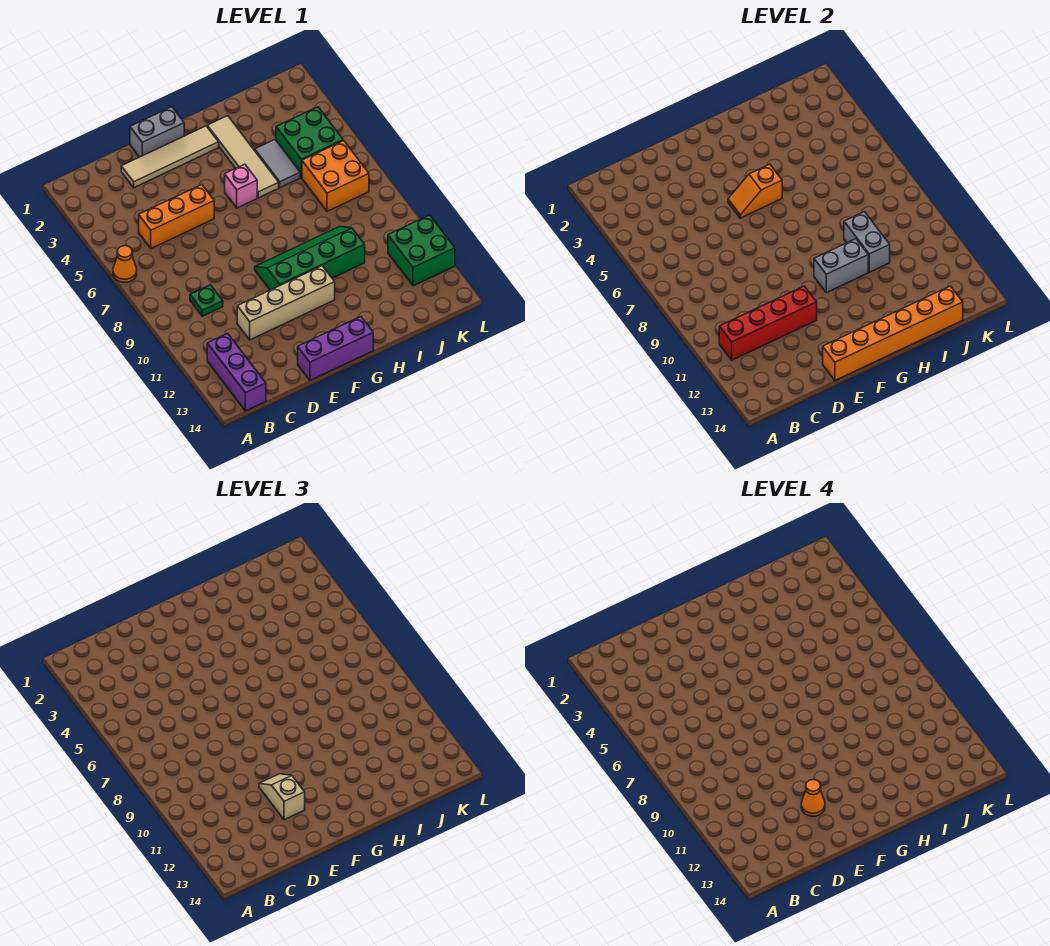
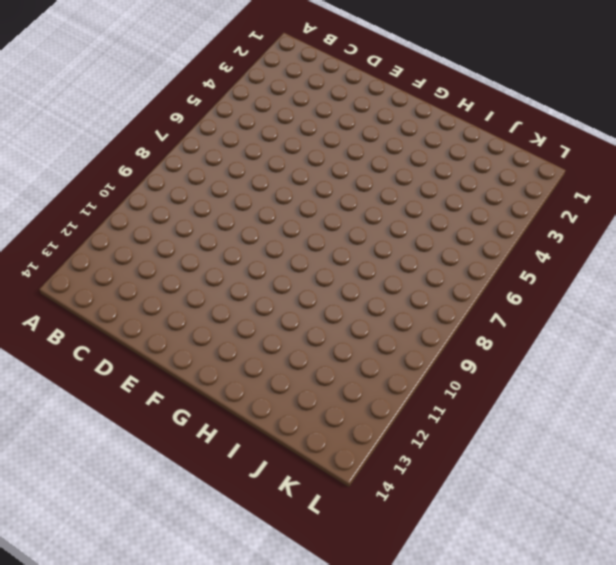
none -> orange cone A6 level 1
none -> purple brick B12:B14 level 1
none -> orange brick C5:E5 level 1

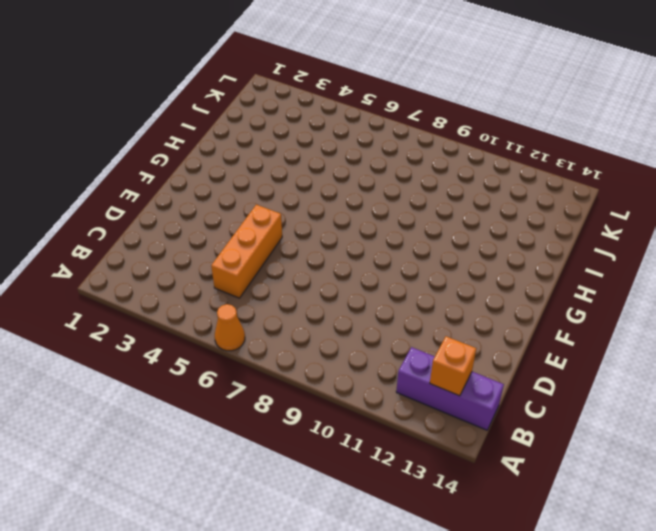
orange brick B13 level 2 -> none
none -> green plate C9 level 1
none -> tan tile D2:G2 level 1
none -> tan brick D11:G11 level 1

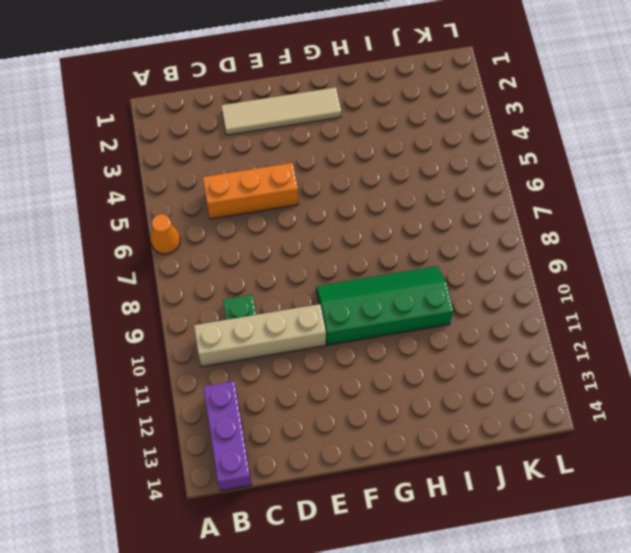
tan brick B10:E10 level 1 -> tan brick D11:G11 level 1
none -> grey brick E1:F1 level 1
none -> purple brick E14:G14 level 1
none -> pink brick G5 level 1

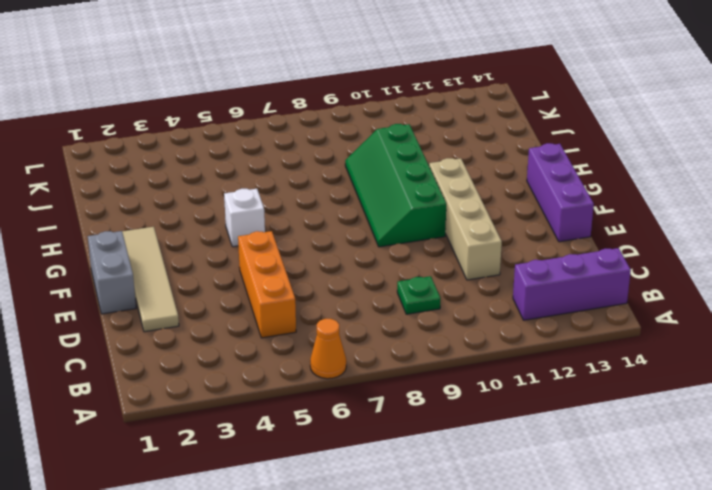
white brick G5 level 1 -> pink brick G5 level 1
none -> tan tile H2:H5 level 1
none -> grey tile I4:I5 level 1
none -> green brick J4:K5 level 1

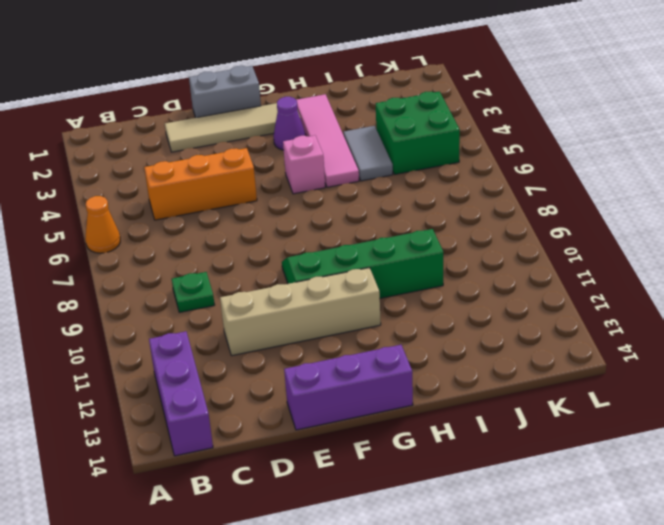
purple cone G3 level 1 -> none
pink tile H2:H5 level 1 -> tan tile H2:H5 level 1
none -> orange brick J6:K7 level 1
none -> green brick K11:L12 level 1
none -> red brick B11:E11 level 2

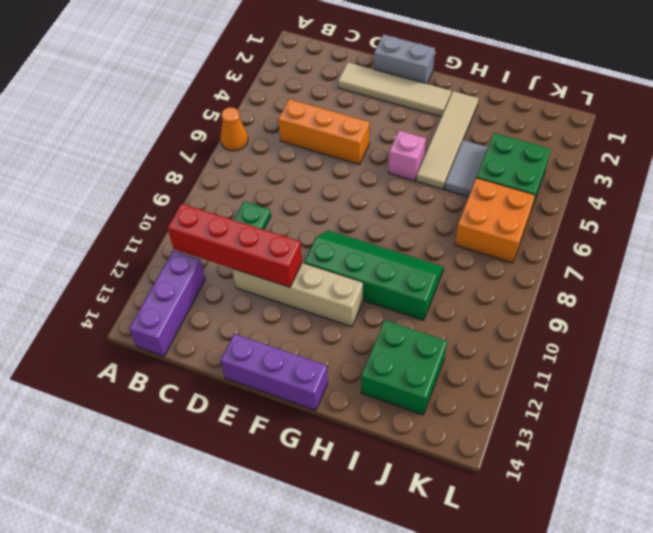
green brick I12:J13 level 1 -> green brick K11:L12 level 1
none -> orange brick E14:J14 level 2
none -> orange slope F5:G5 level 2 top G
none -> grey brick G10:H10 level 2

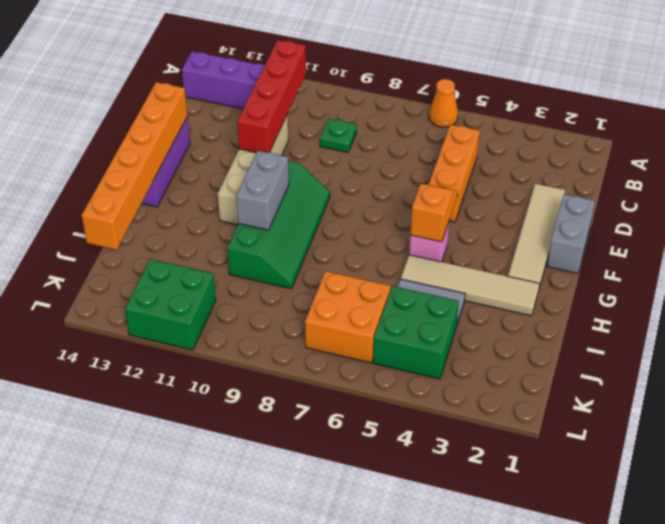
none -> grey brick I9:I10 level 2
none -> tan slope E11:E12 level 3 top 12
none -> orange cone E12 level 4

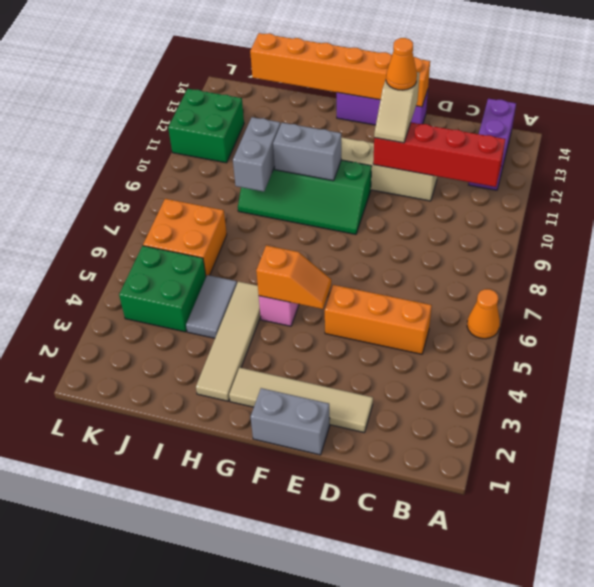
none -> green plate C9 level 1

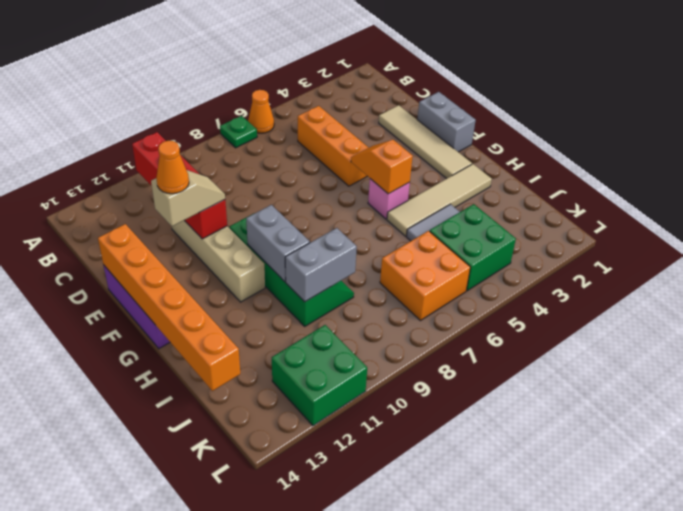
green plate A7 level 1 -> green plate C9 level 1
none -> purple brick B12:B14 level 1

